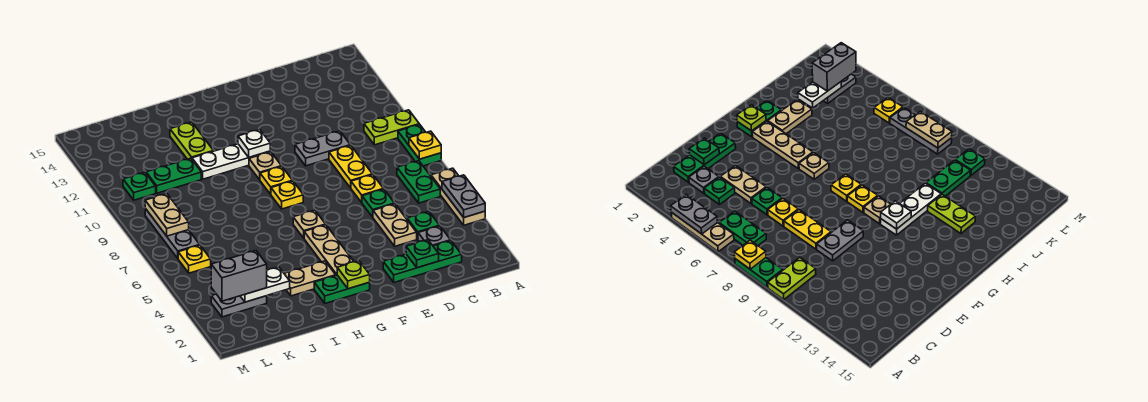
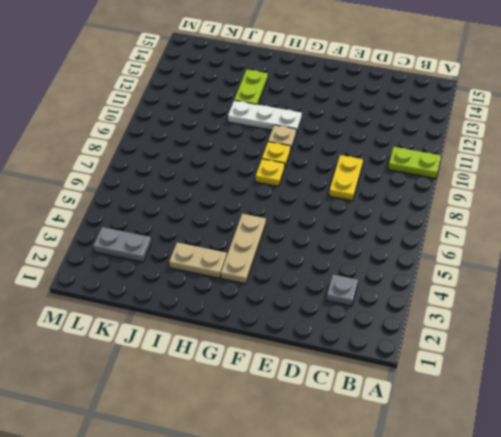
none -> tan plate A4:A6 level 1
none -> green plate A8:A9 level 1
none -> green plate B6:B7 level 1
none -> green plate C2:E2 level 1

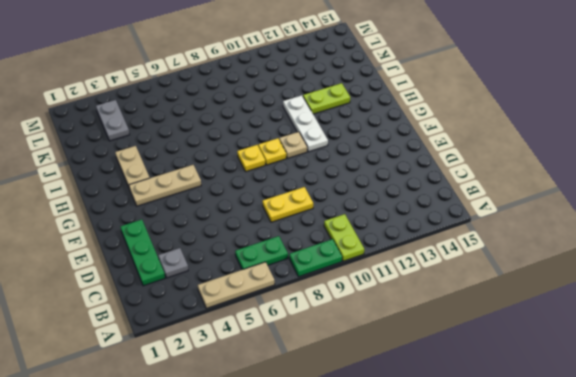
none -> green plate C4 level 1
none -> tan plate D4:D5 level 1
none -> green plate D6 level 1
none -> yellow plate D7 level 1

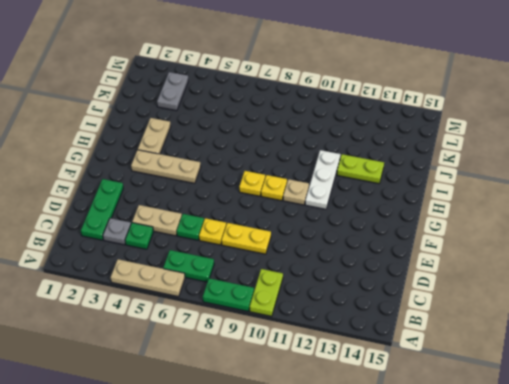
none -> grey plate D10:E10 level 1
none -> green plate G2:H2 level 1
none -> tan plate G6 level 1
none -> green plate J11:K11 level 1

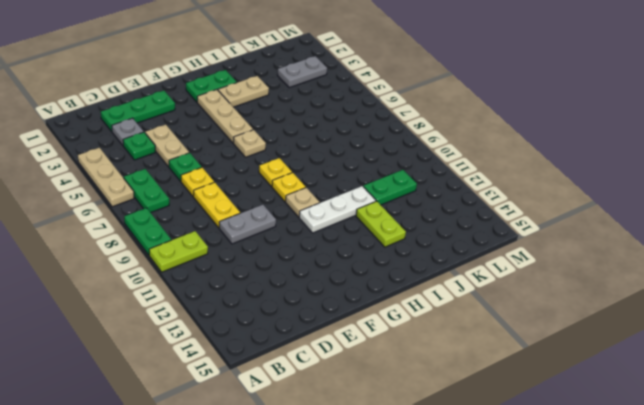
none -> yellow plate L6 level 1
none -> grey plate L7:L9 level 1
none -> green plate L11 level 1
none -> grey plate A4:A5 level 2

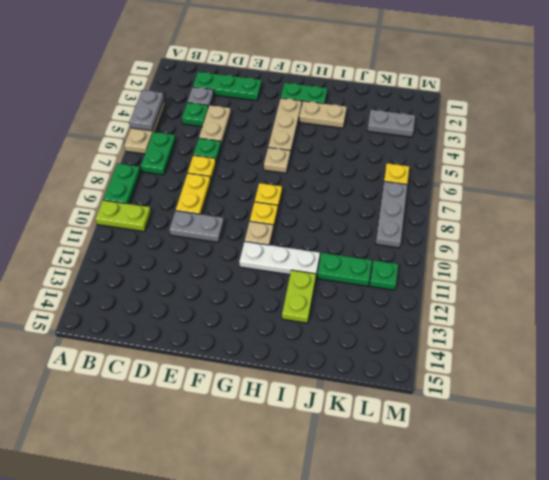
none -> yellow plate A8 level 2
none -> green plate D2 level 2
none -> lime plate G2 level 2
none -> white plate G11 level 2

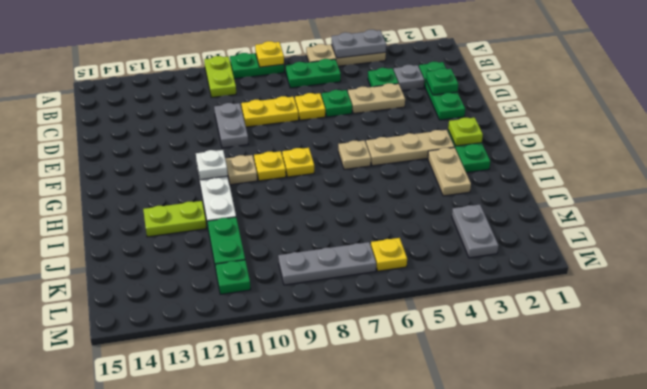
none -> white plate J3:K3 level 2
none -> tan plate L8:L9 level 2
none -> grey brick K3:L3 level 3

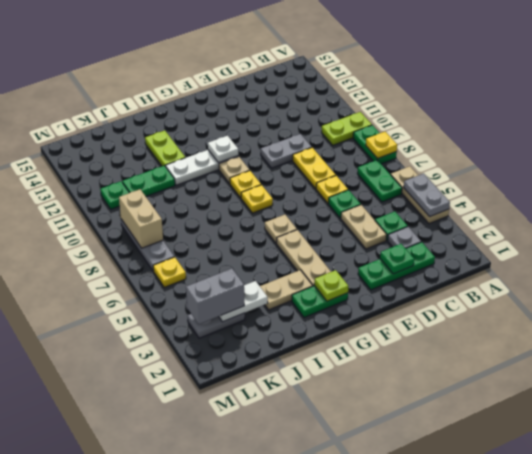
tan brick L8:L9 level 2 -> tan plate L8:L9 level 2

